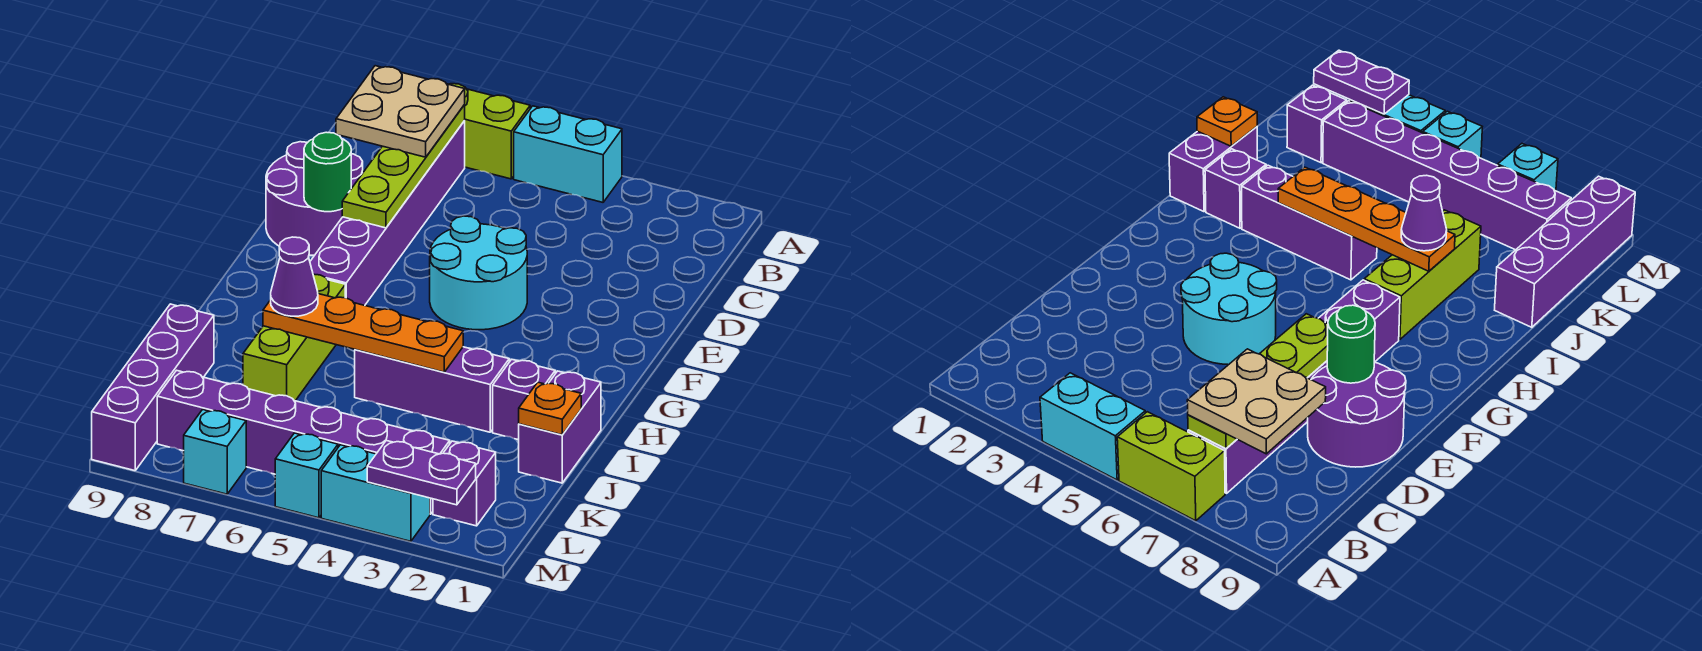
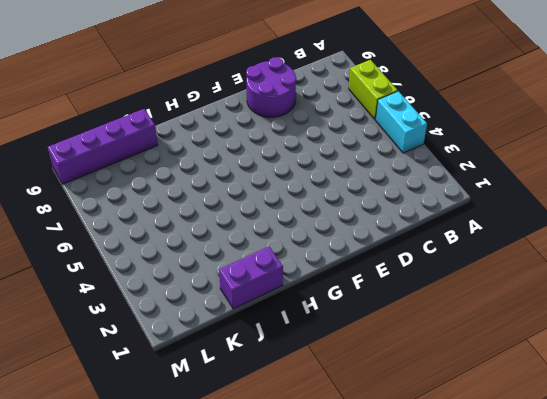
none -> purple brick B7:G7 level 1
none -> cyan round brick E4:F5 level 1
none -> lime brick H7:J7 level 1

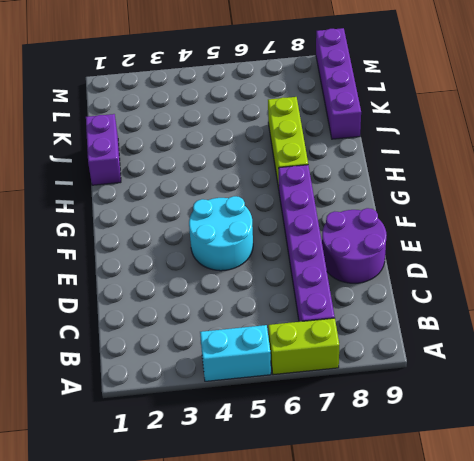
none -> purple brick I2 level 1
none -> purple brick I3:I5 level 1
none -> purple brick L2 level 1

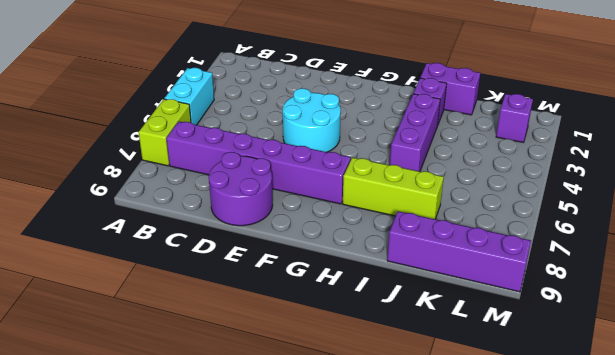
none -> purple brick L3:L8 level 1
none -> cyan brick M3:M4 level 1
none -> cyan brick M5 level 1

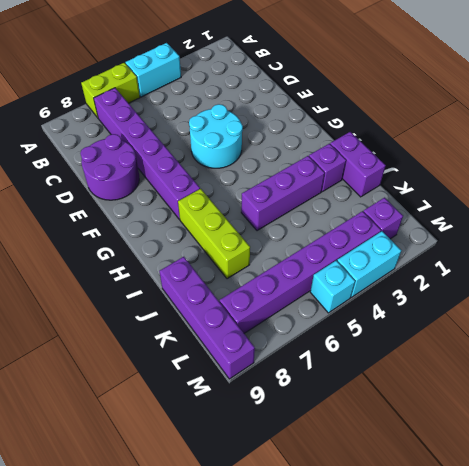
none -> cyan brick M7 level 1
none -> lime plate B7:E7 level 2
none -> green round brick E8 level 2

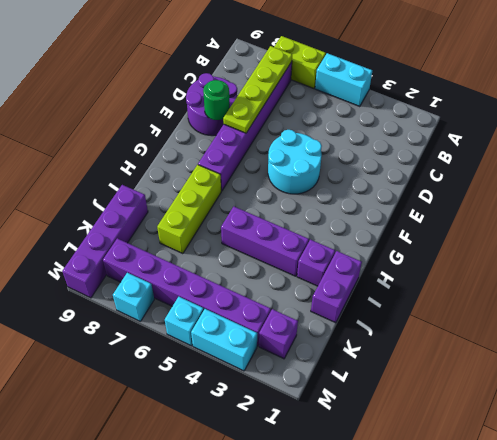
none -> orange plate I4:I7 level 2
none -> orange plate J1 level 2
none -> purple plate M2:M3 level 2

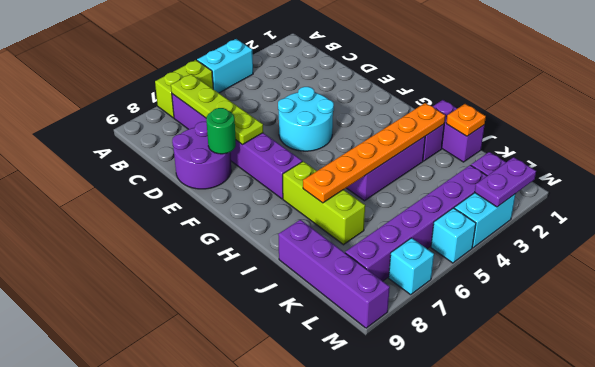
orange plate I2:I7 level 2 -> orange plate I4:I7 level 2
none -> tan plate B7:C8 level 3
none -> purple cone I7 level 3

